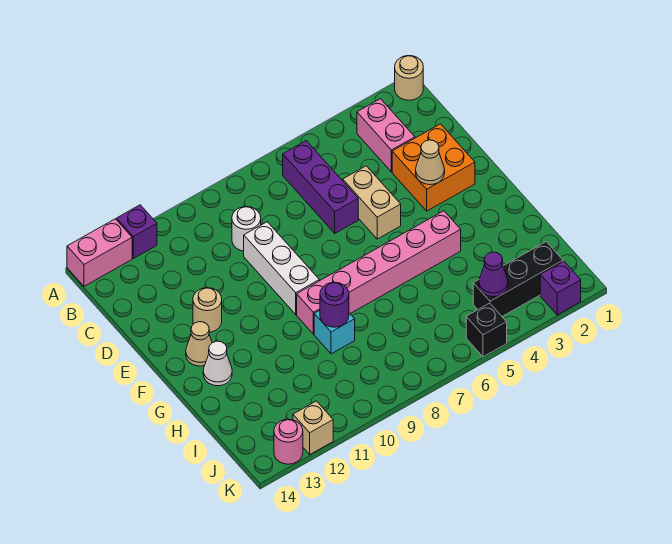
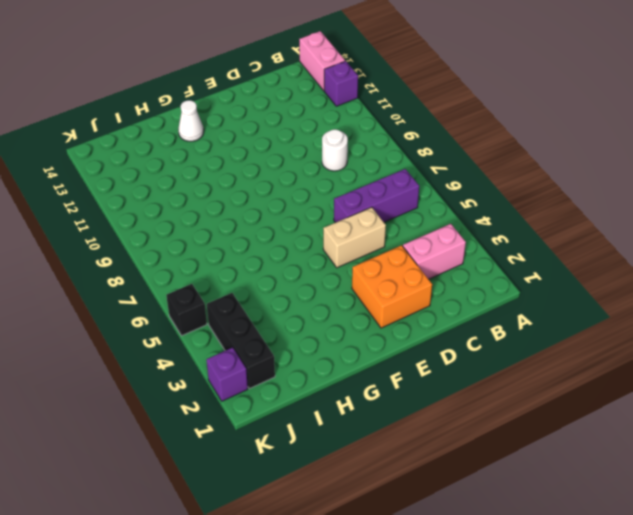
none -> tan round brick A1 level 1
none -> white brick D9:F9 level 1
none -> tan round brick E12 level 1

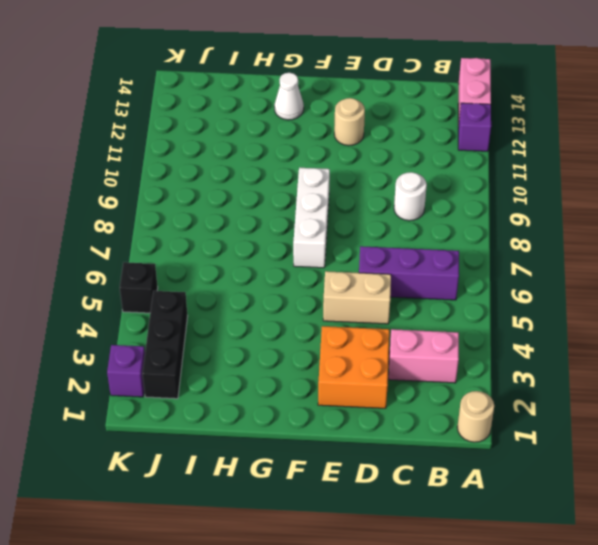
white brick F7:F9 level 1 -> white brick D9:F9 level 1
none -> tan cone F13 level 1
none -> pink brick G4:G9 level 1
none -> cyan brick H9 level 1

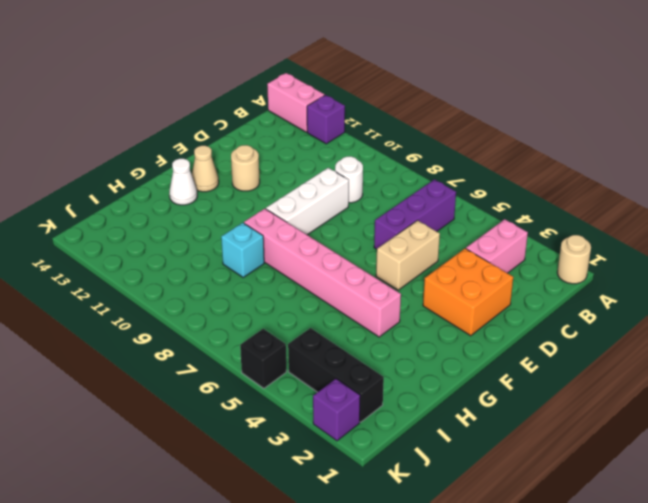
none -> tan brick K12 level 1
none -> pink round brick K13 level 1
none -> tan cone E3 level 2

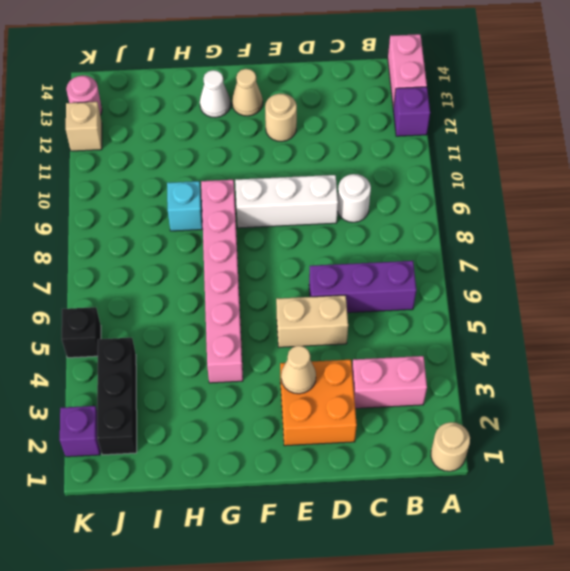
none -> purple round brick H9 level 2
none -> purple cone J4 level 2

